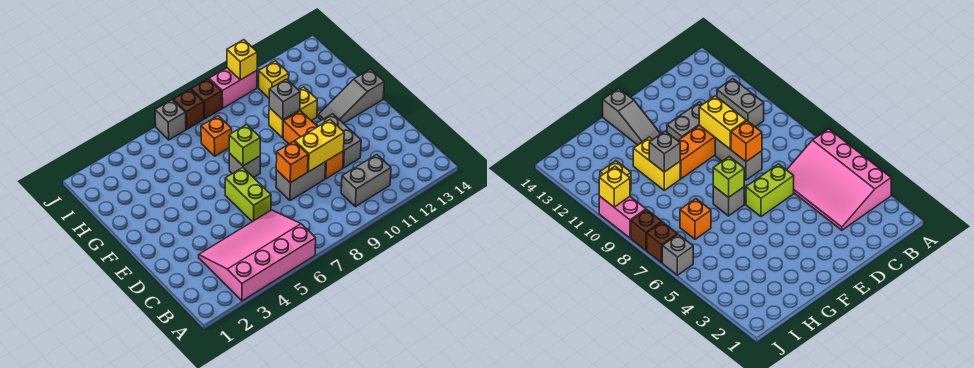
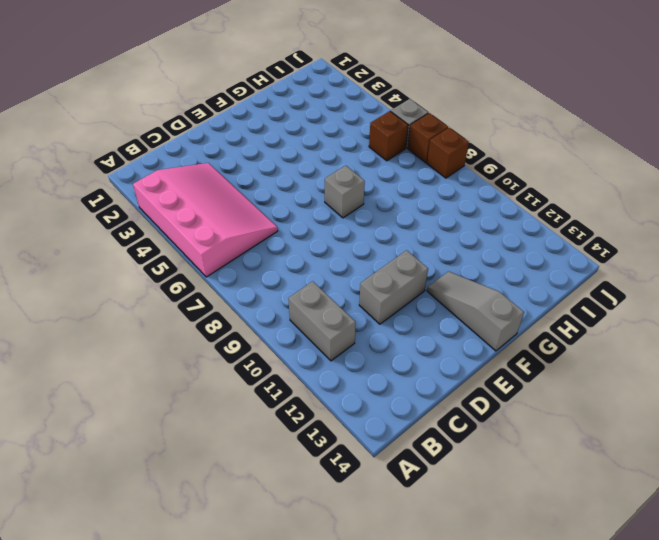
brown brick I6 level 1 -> none
none -> lime brick D6:E6 level 1
none -> grey brick D8:D9 level 1
none -> orange brick D10:F10 level 1

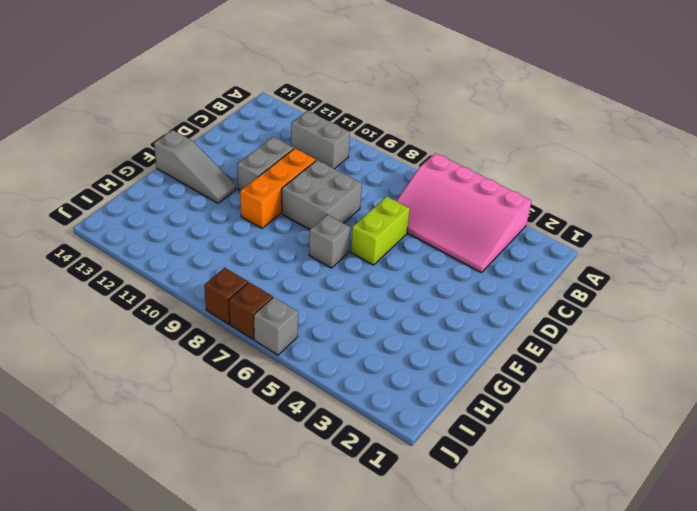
grey brick D8:E9 level 1 -> grey brick D8:D9 level 1
none -> yellow brick G10:G11 level 1
none -> orange brick H7 level 1
none -> yellow brick I11 level 1

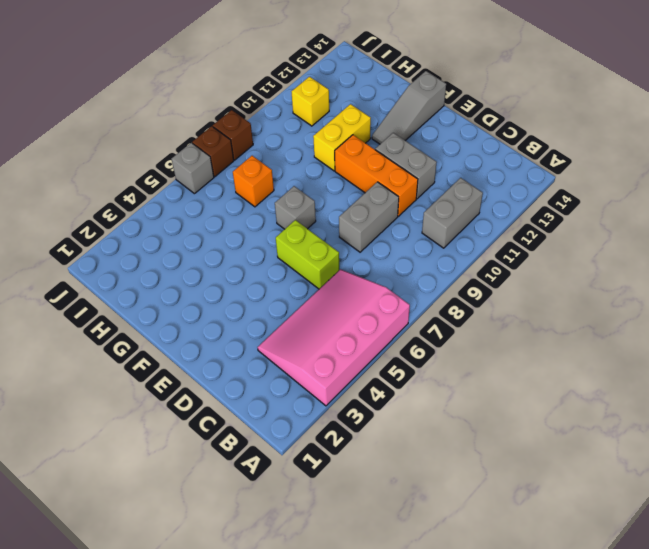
none -> pink brick J9:J10 level 1
none -> orange brick D8 level 2
none -> yellow brick D9:D10 level 2

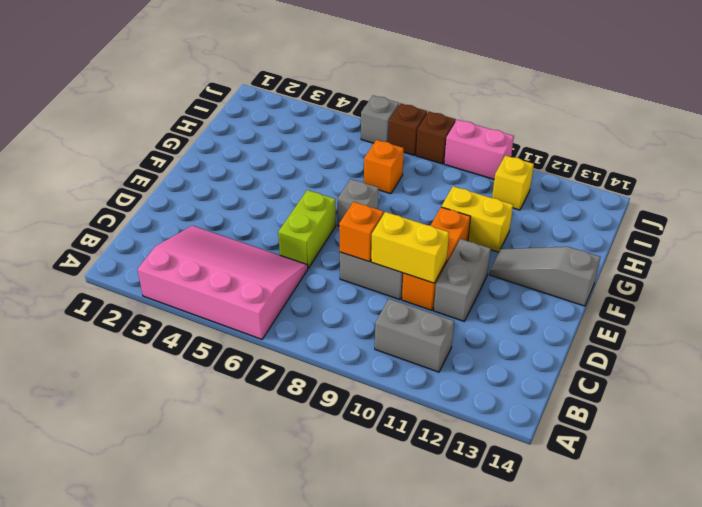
none -> lime brick F7 level 2
none -> grey brick G10 level 2
none -> yellow brick J10 level 2

